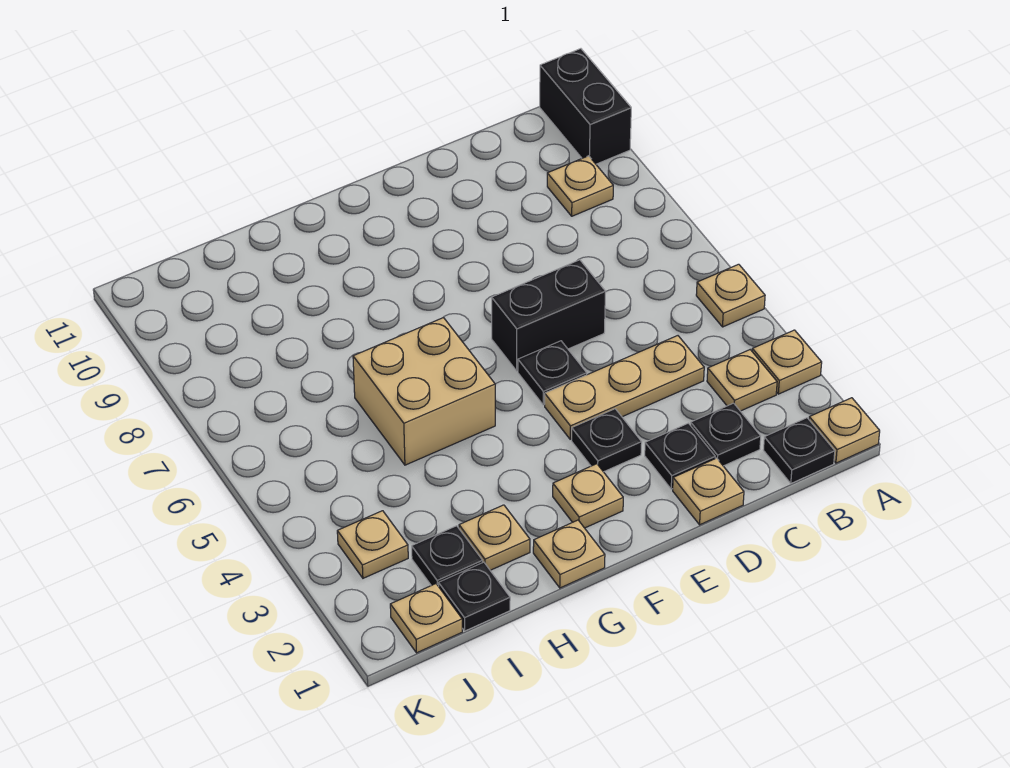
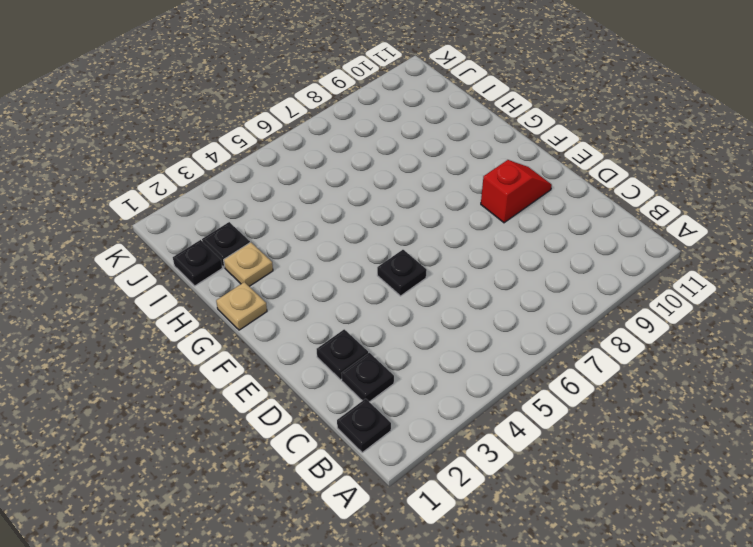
red slope E9:E10 level 1 top 9 -> none
none -> tan plate A1 level 1
none -> tan plate A3 level 1
none -> tan plate A5 level 1

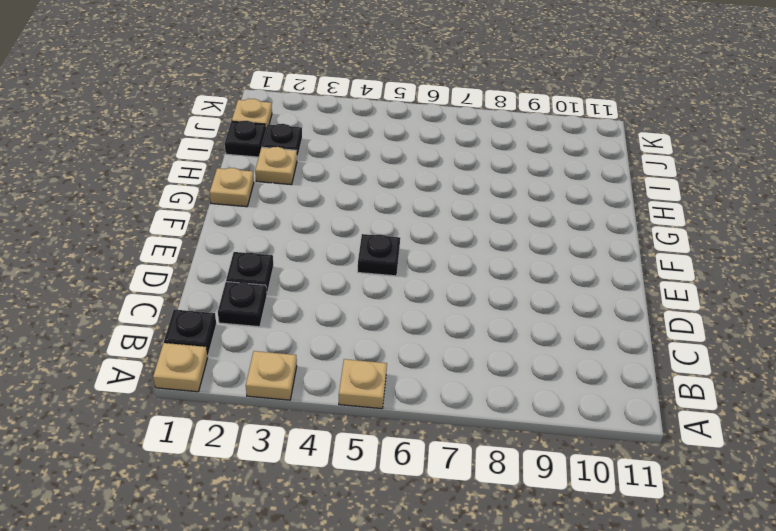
none -> black brick A10:A11 level 1
none -> tan plate B3 level 1
none -> tan plate B9 level 1

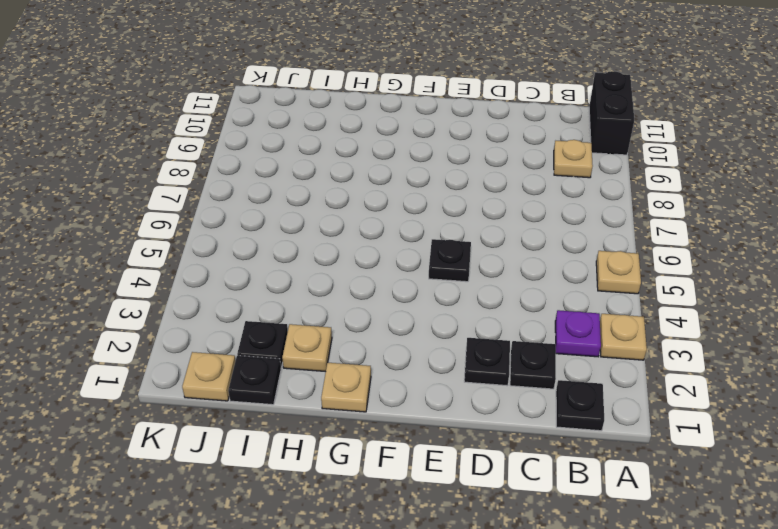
purple plate B3 level 1 -> tan plate B3 level 1
none -> tan plate A1 level 1
none -> tan plate C4:E4 level 1
none -> tan plate D1 level 1

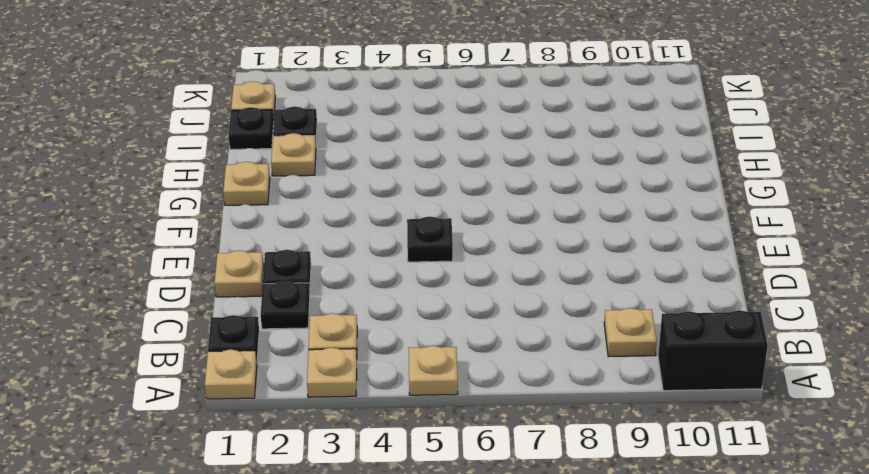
none -> tan plate C4:E4 level 1
none -> black brick D6:E6 level 1
none -> black plate E3 level 1

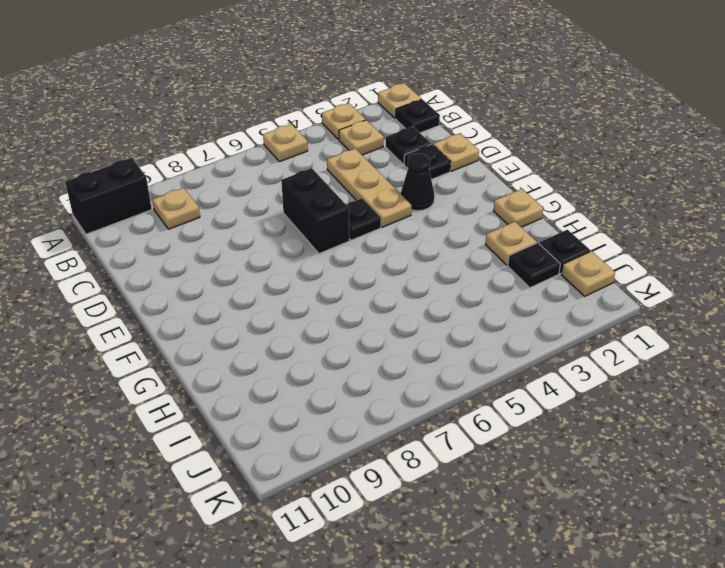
black cone E3 level 1 -> black plate E3 level 1
none -> tan plate F2 level 1
none -> tan brick G5:H6 level 1
none -> tan plate J3 level 1

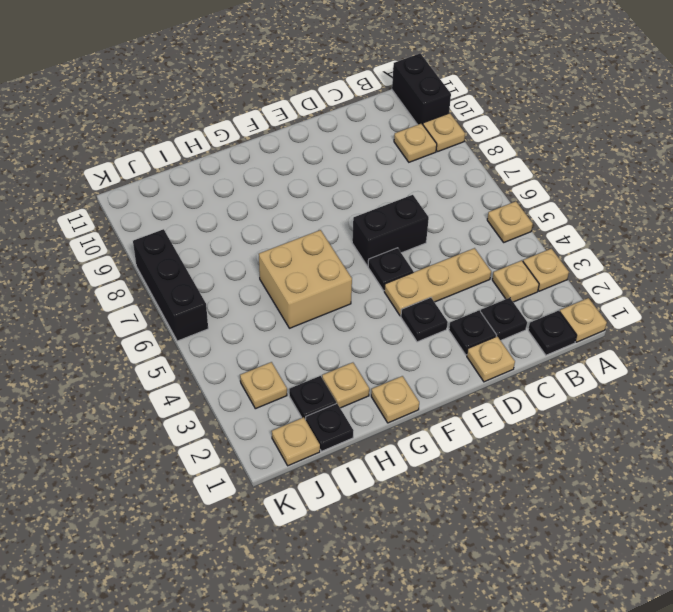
tan plate A9 level 1 -> tan plate F2 level 1
black brick K6:K8 level 1 -> none

